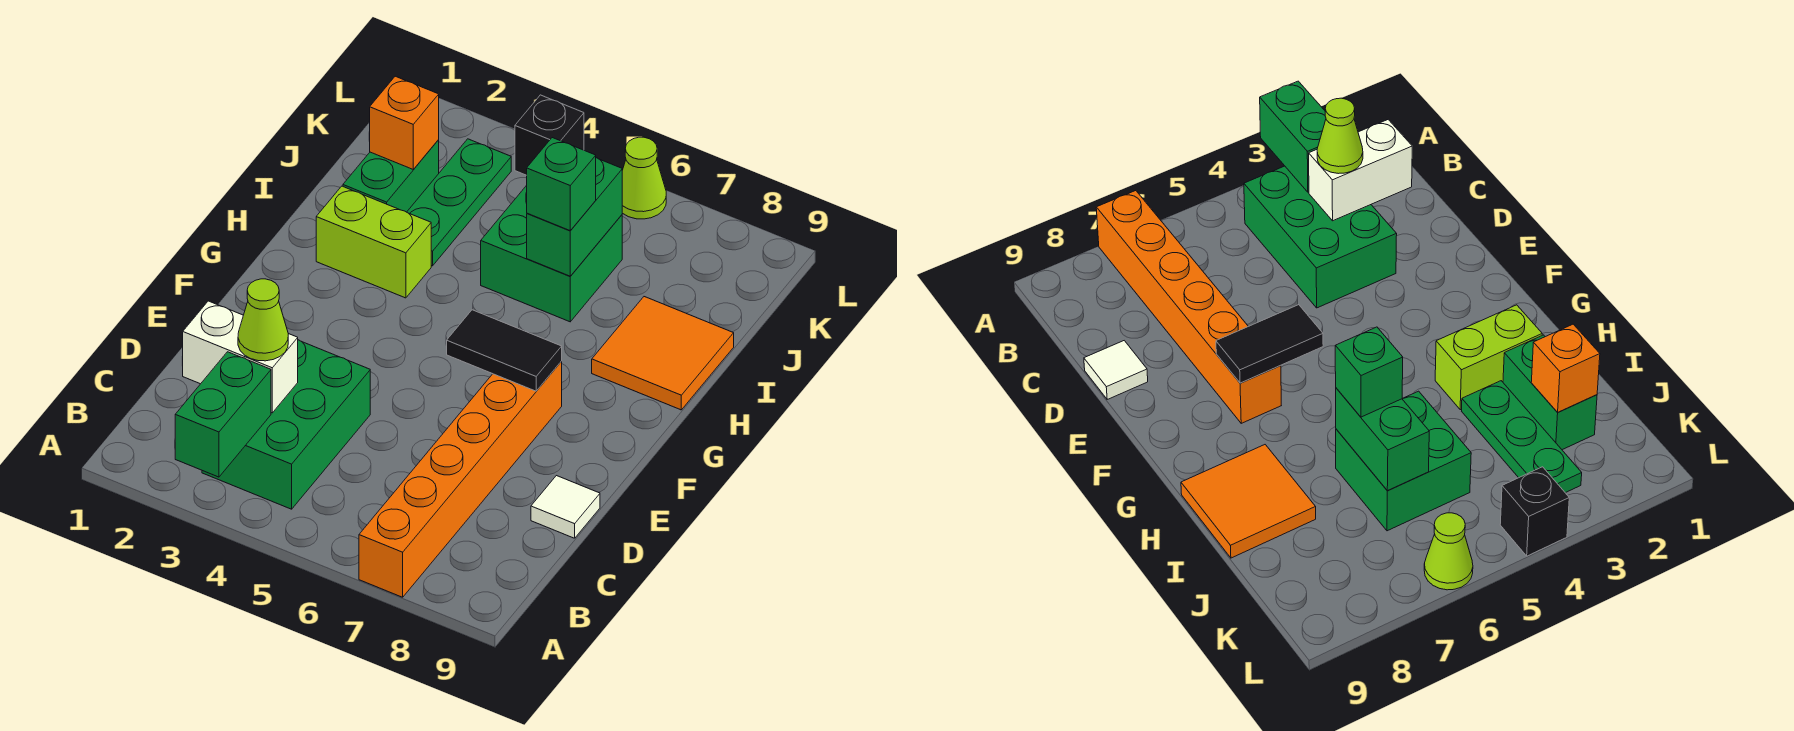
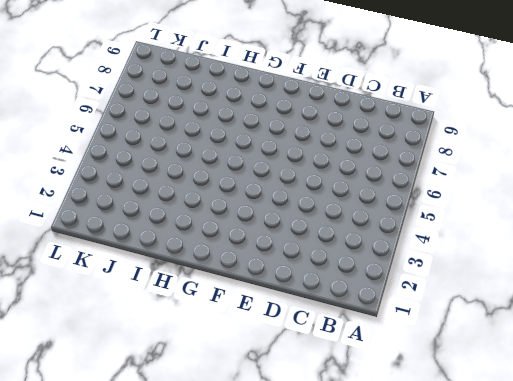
none -> orange brick A7:F7 level 1
none -> green brick B3:D4 level 1
none -> white tile D9 level 1

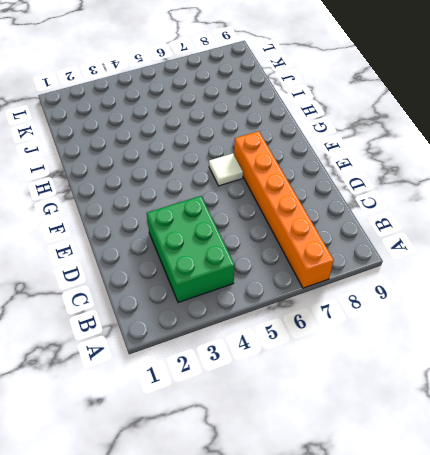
white tile F6 level 1 -> white tile D9 level 1
none -> lime brick H2:H3 level 1
none -> orange tile H8:I9 level 1
none -> green brick I2:J2 level 1

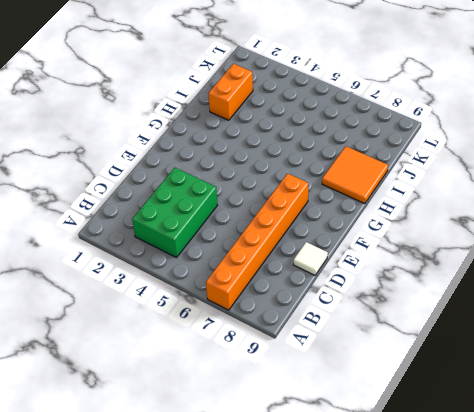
orange brick I2:J2 level 1 -> green brick I2:J2 level 1
none -> lime brick H2:H3 level 1
none -> green plate I3:K3 level 1
none -> green brick I5:J6 level 1

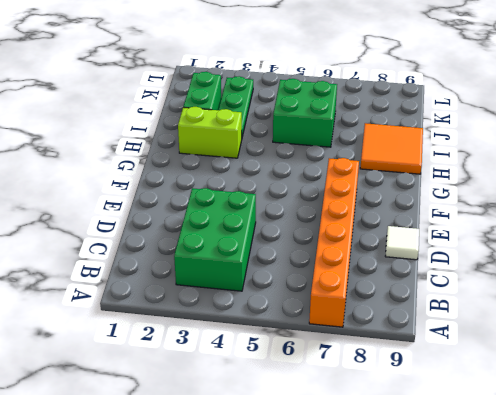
none -> black brick L4 level 1
none -> lime cone L6 level 1
none -> green brick A3:B3 level 2

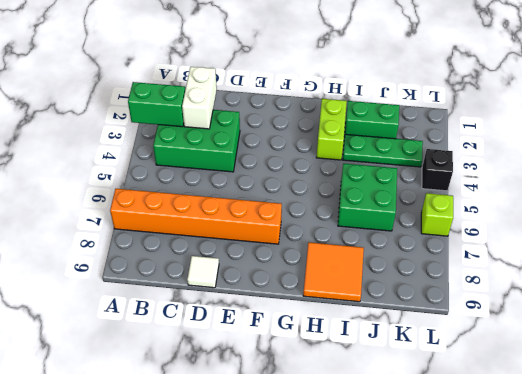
lime brick L6 level 1 -> lime cone L6 level 1
none -> black tile F6:F7 level 2
none -> green brick I6:J6 level 2
none -> orange brick J2 level 2

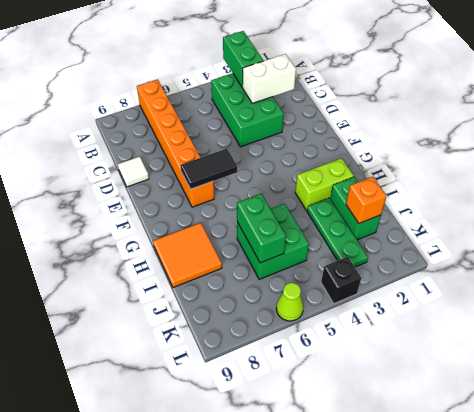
none -> lime cone C3 level 3
none -> green brick I6 level 3

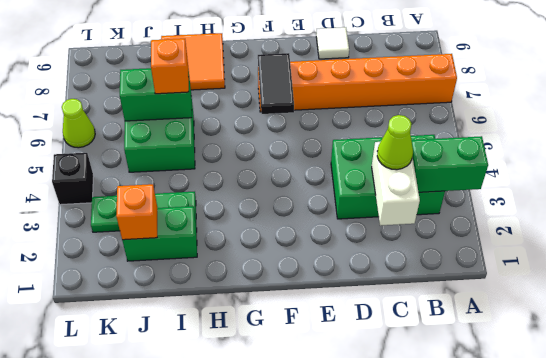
orange brick I6 level 3 -> green brick I6 level 3
none -> lime brick H2:H3 level 1

